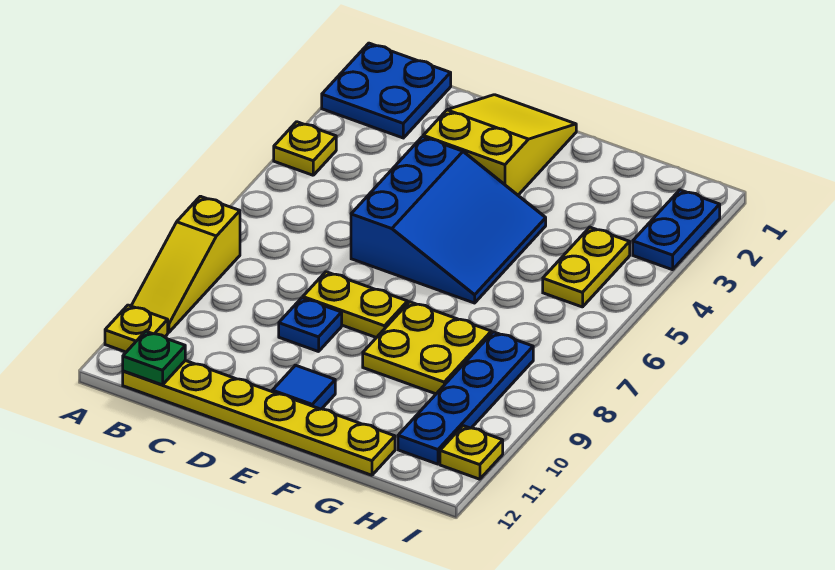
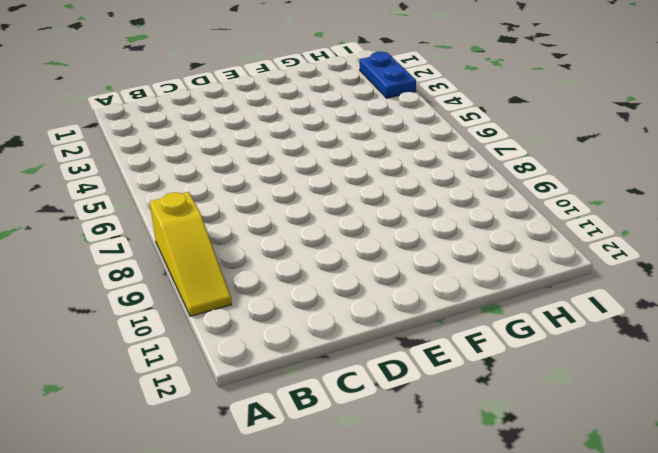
none -> blue plate A1:B2 level 1
none -> yellow plate A4 level 1
none -> yellow plate A11 level 1

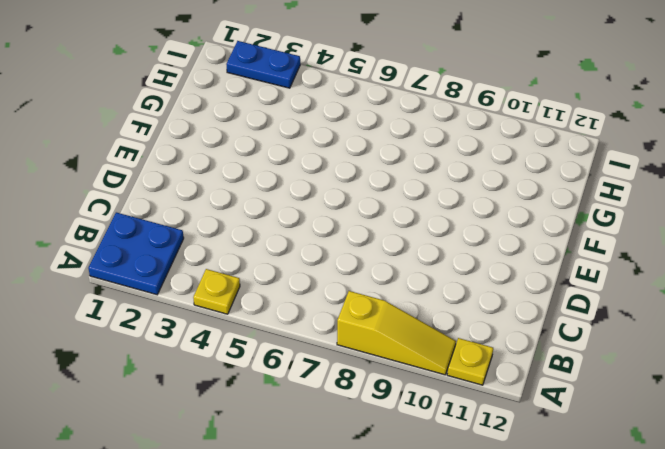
none -> yellow plate B12:G12 level 1
none -> yellow slope D1:E3 level 1 top 3
none -> blue slope D4:F6 level 1 top D

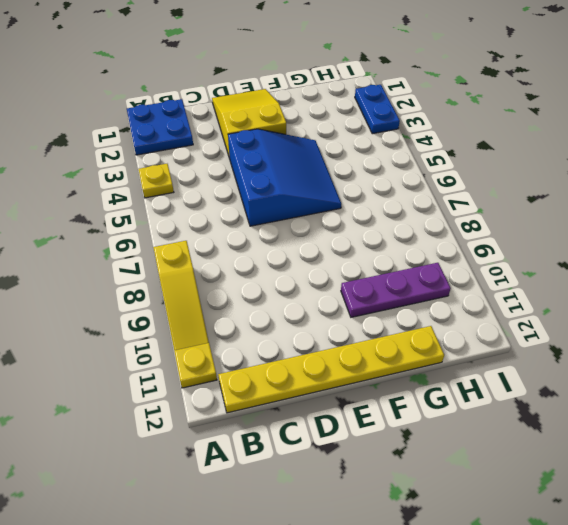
purple plate F10:H10 level 1 -> blue plate H8:H11 level 1
none -> yellow plate D8:E8 level 1
none -> blue plate D9 level 1
none -> blue tile E11 level 1

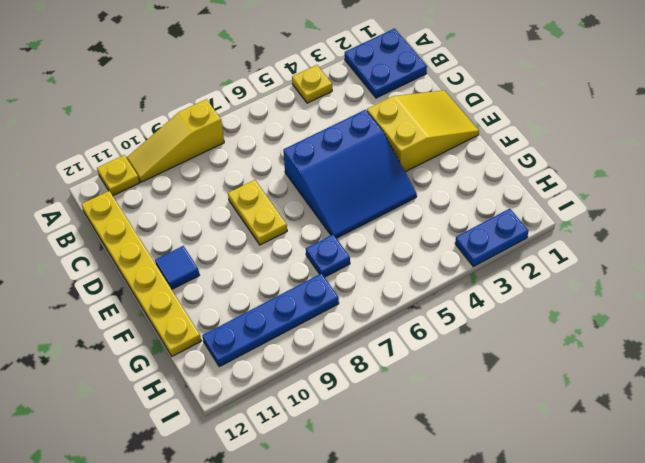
blue plate G7 level 1 -> blue plate D9 level 1
none -> yellow plate F8:G9 level 1
none -> yellow plate H4:H5 level 1
none -> yellow plate I11 level 1

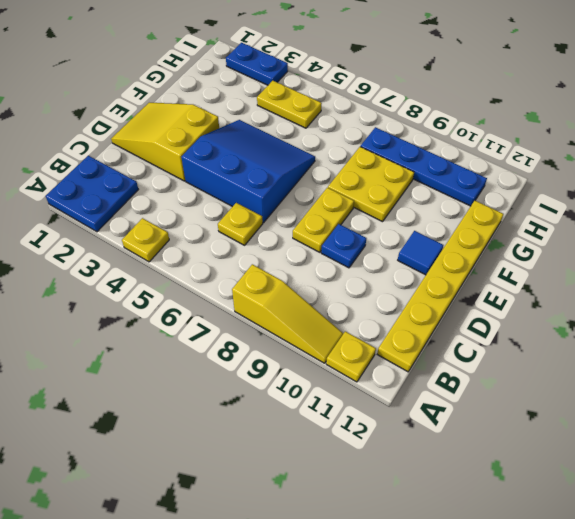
yellow plate C6 level 1 -> yellow plate I11 level 1
none -> green plate B12 level 2

